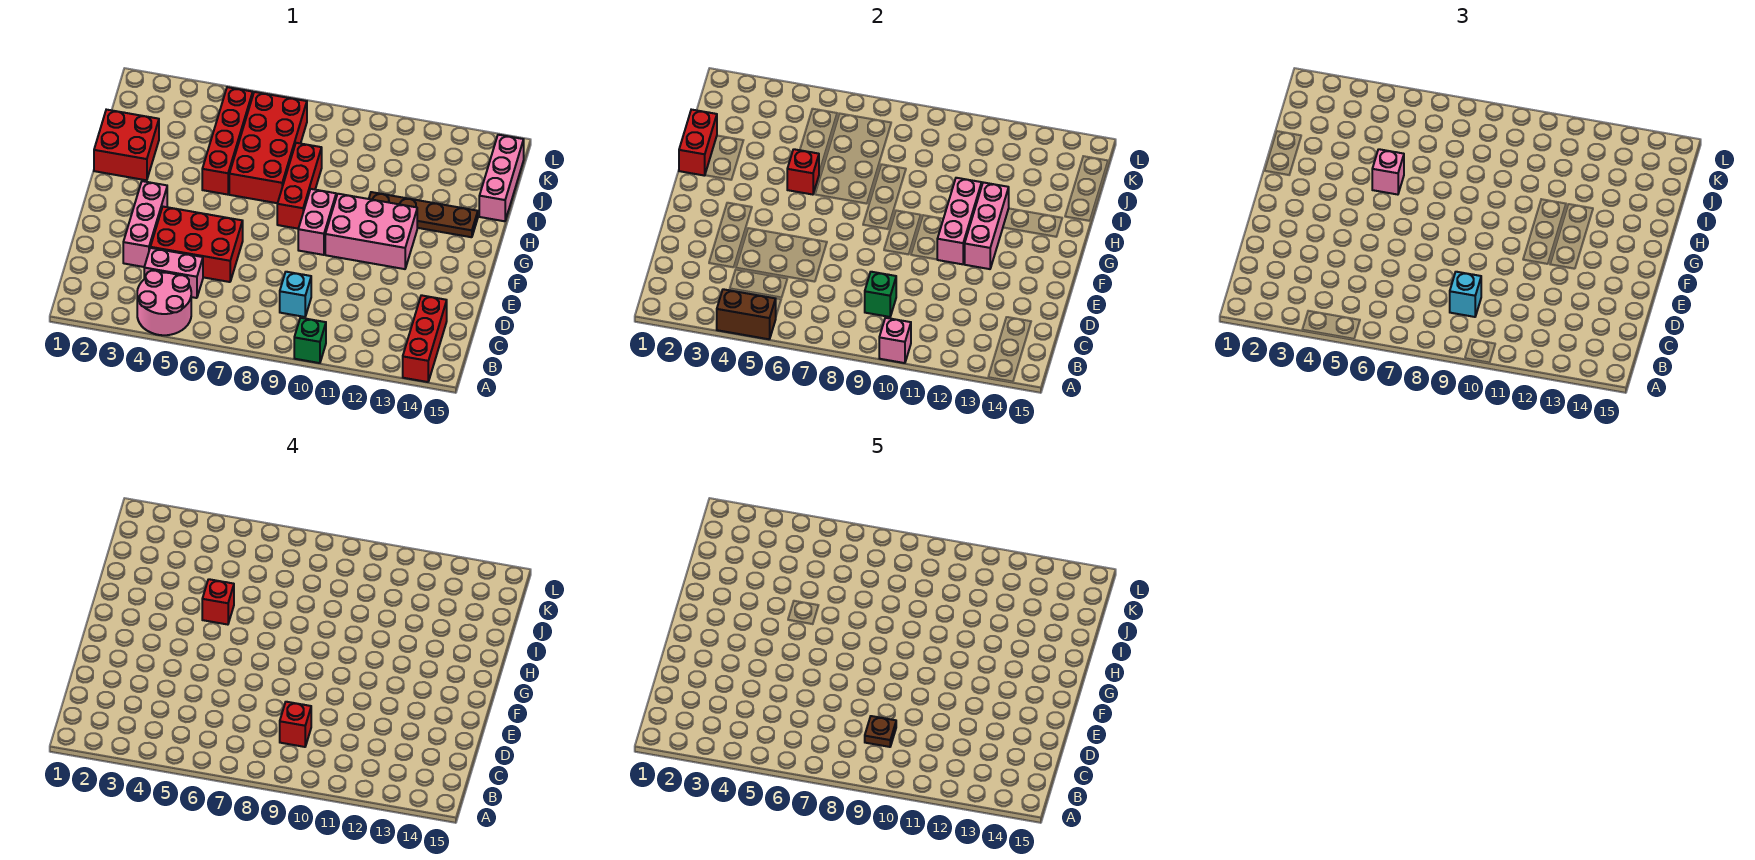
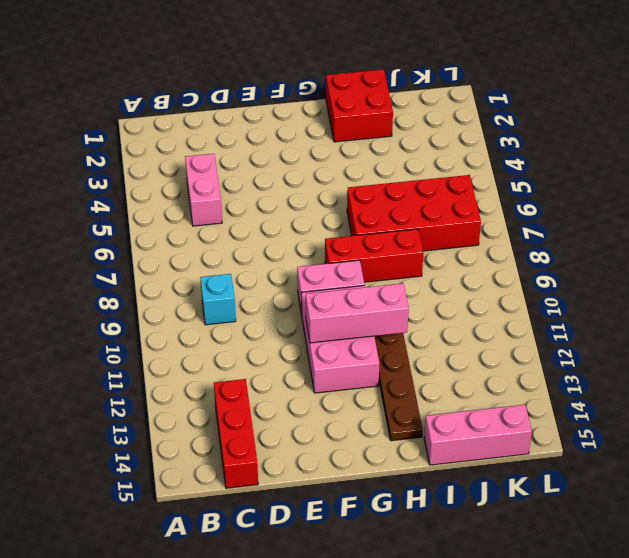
red brick C13:C15 level 1 -> red brick A14:C14 level 1
none -> pink round brick A4:B5 level 1
none -> green brick A10 level 1
none -> pink brick D3:F3 level 1

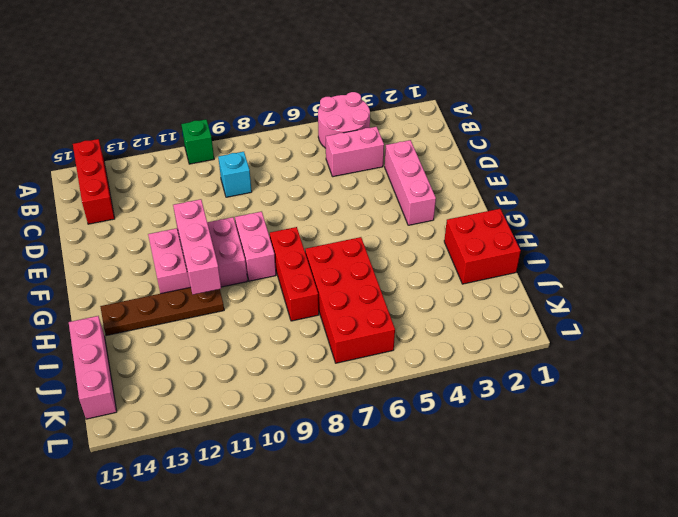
none -> red brick D4:E6 level 1
none -> red brick H5:K5 level 1
none -> brown brick A4:A5 level 2

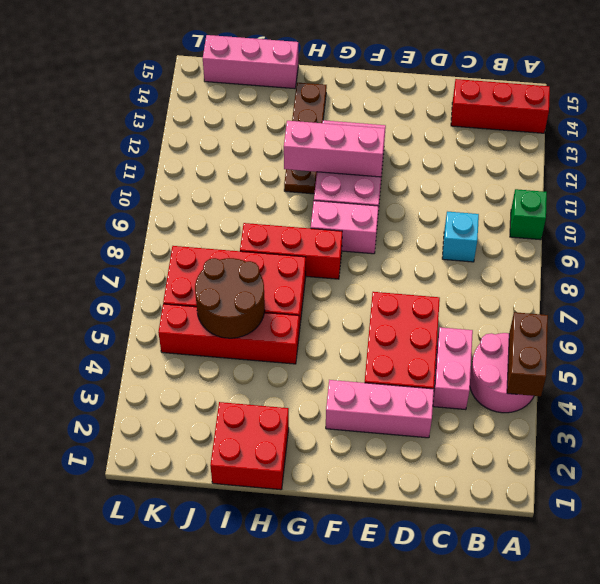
brown round brick I5:J6 level 2 -> none
none -> pink brick A10 level 2
none -> green brick C9 level 2
none -> pink brick F12:H12 level 2

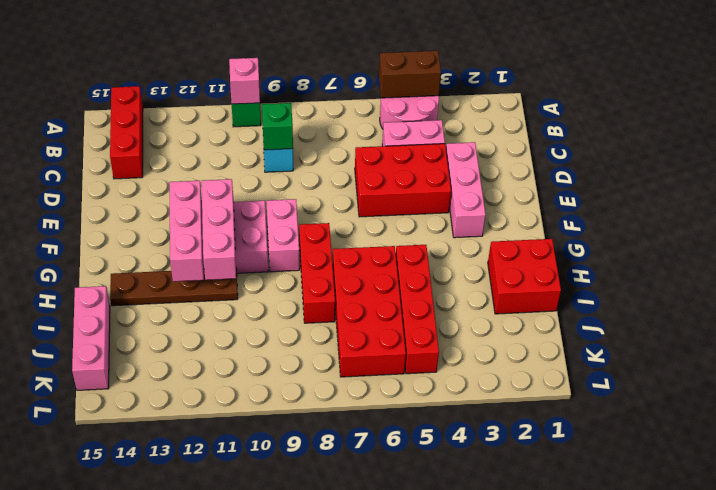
none -> red brick H1:I1 level 2
none -> red brick H5 level 2
none -> cyan brick C9 level 3

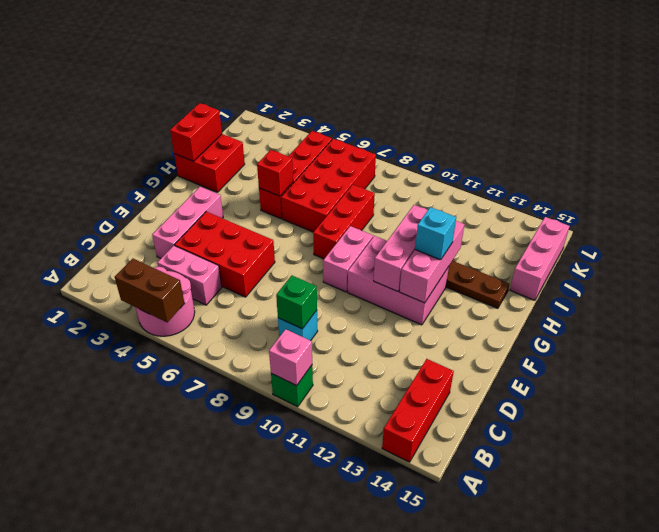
cyan brick G12 level 3 -> cyan brick C9 level 3
none -> pink brick H5 level 3
none -> red brick C9 level 4
none -> red brick H5 level 4

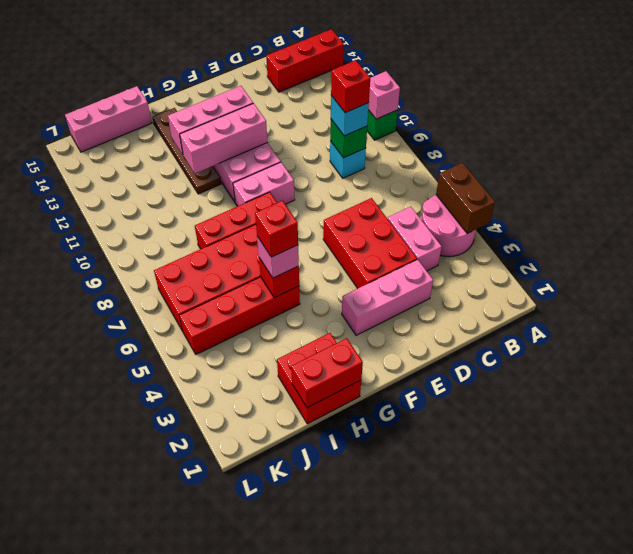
none -> brown plate C9 level 5

